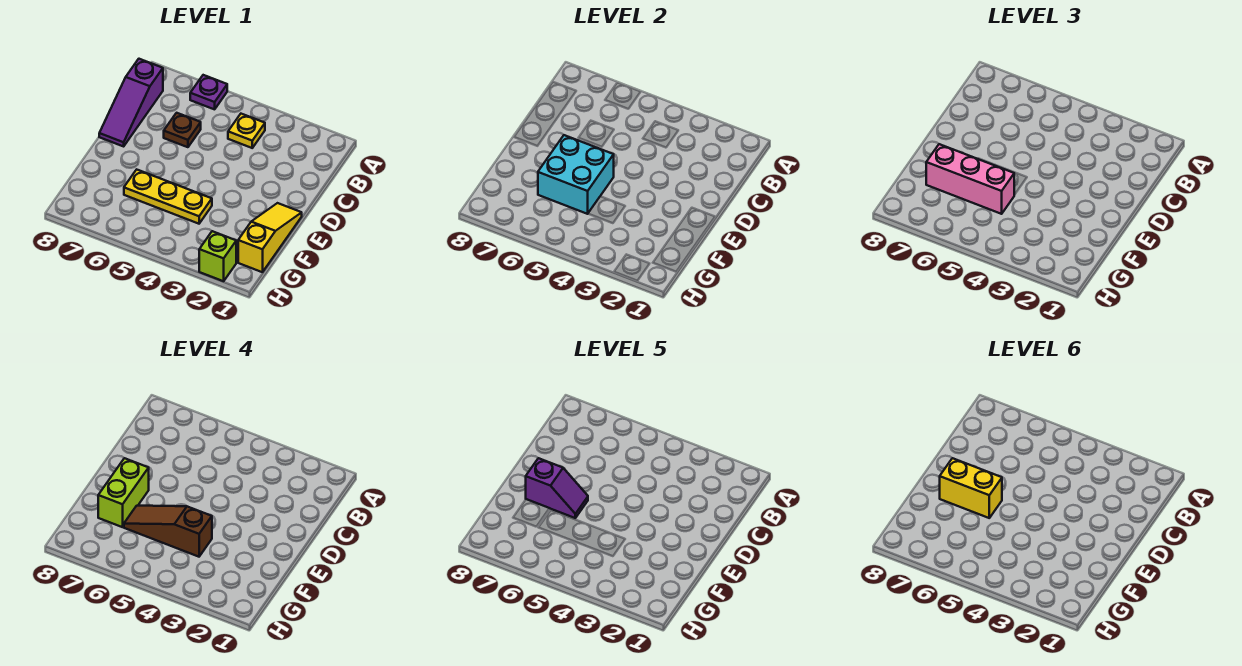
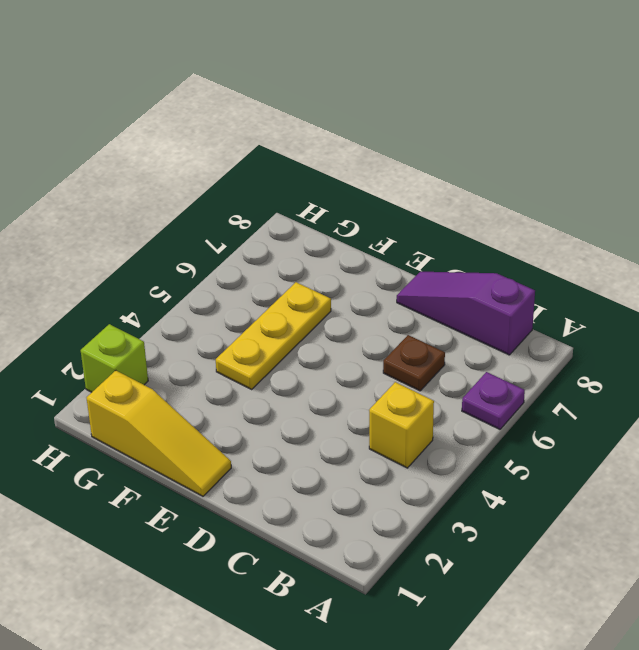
yellow brick B4 level 1 -> yellow plate B4 level 1
none -> cyan brick E5:F6 level 2
none -> pink brick F5:F7 level 3
none -> lime brick E7:F7 level 4

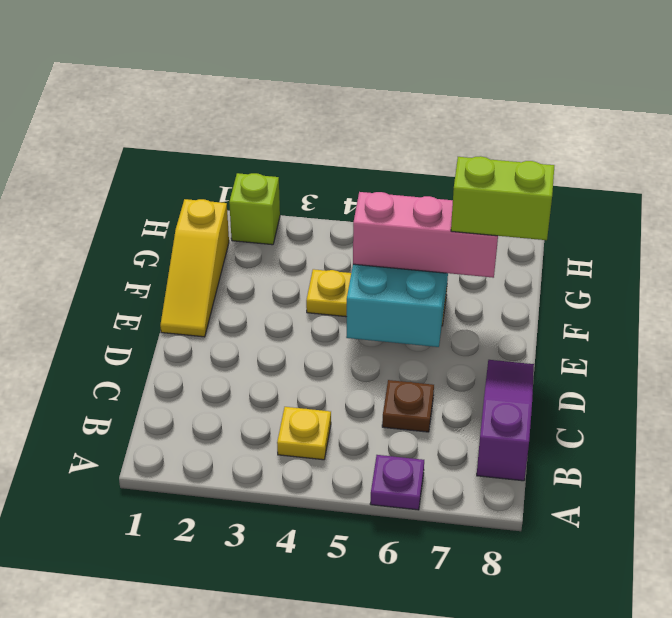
lime brick F7:F8 level 4 -> lime brick E7:F7 level 4
none -> brown slope F4:F6 level 4 top 4
none -> purple slope E6:E7 level 5 top 7
none -> yellow brick E6:E7 level 6

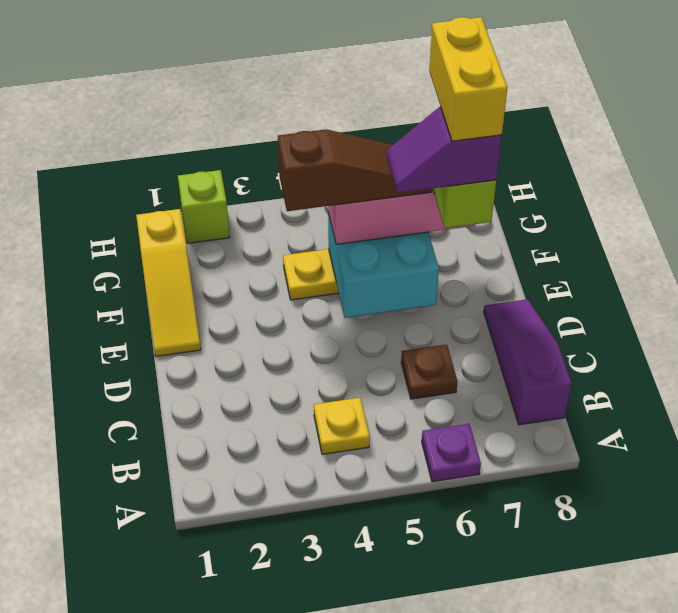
yellow brick E7:F7 level 6 -> yellow brick E6:E7 level 6

